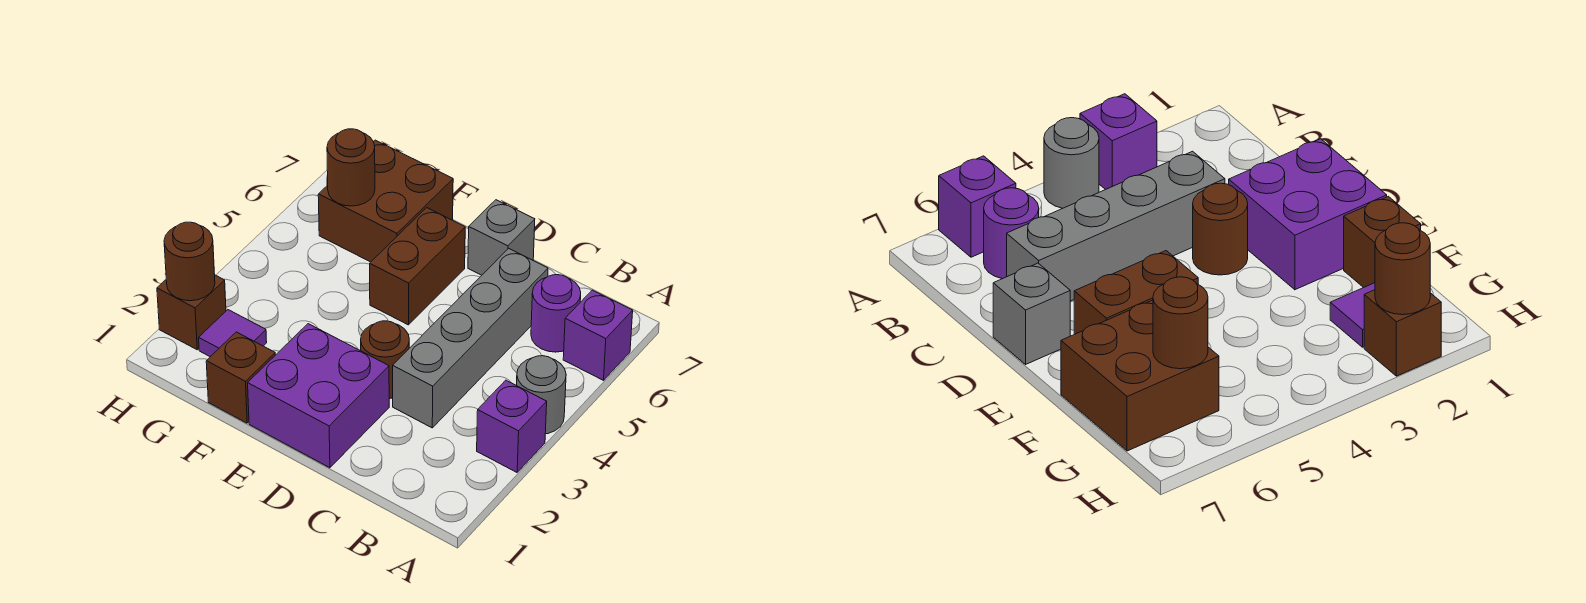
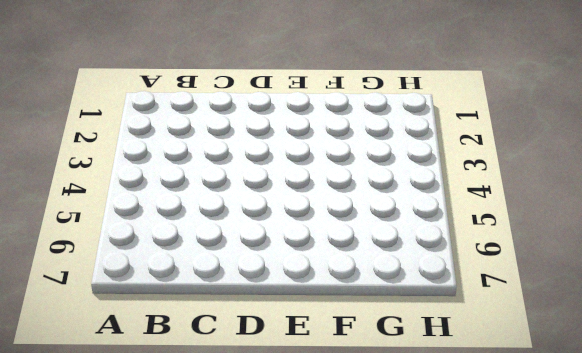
none -> purple brick A3 level 1
none -> grey round brick A4 level 1
none -> purple brick A6 level 1

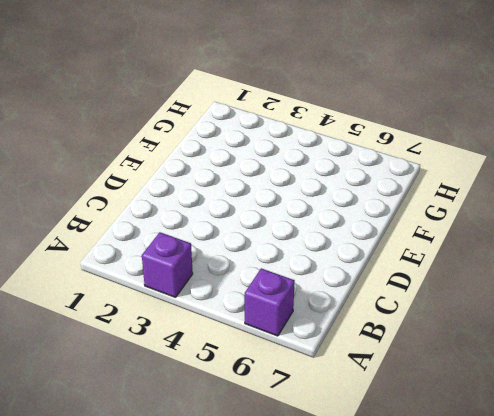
none -> grey round brick A4 level 1
none -> purple round brick B6 level 1
none -> grey brick C3:C6 level 1

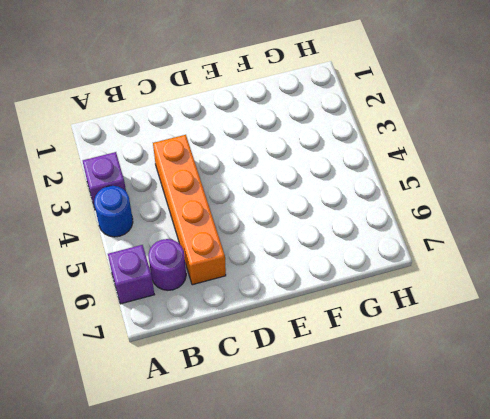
blue round brick A4 level 1 -> grey round brick A4 level 1
orange brick C3:C6 level 1 -> grey brick C3:C6 level 1
none -> purple brick D1:E2 level 1
none -> brown round brick D3 level 1
none -> grey brick D7 level 1

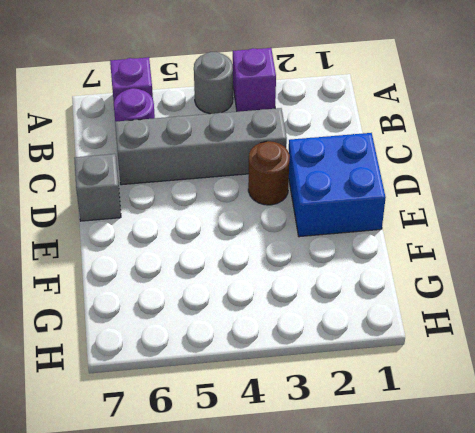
blue brick D1:E2 level 1 -> purple brick D1:E2 level 1
none -> brown brick E5:E6 level 1
none -> brown brick F1 level 1
none -> brown brick F6:G7 level 1

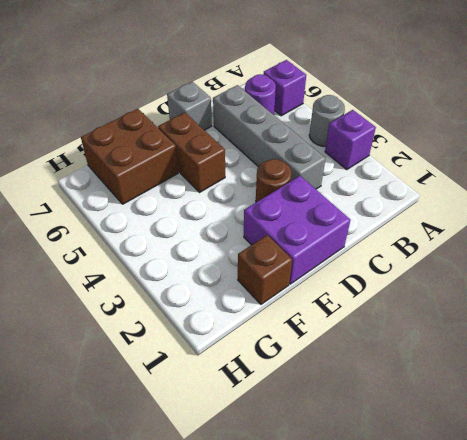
none -> purple tile G2 level 1
none -> brown brick H2 level 1
none -> brown round brick G6 level 2

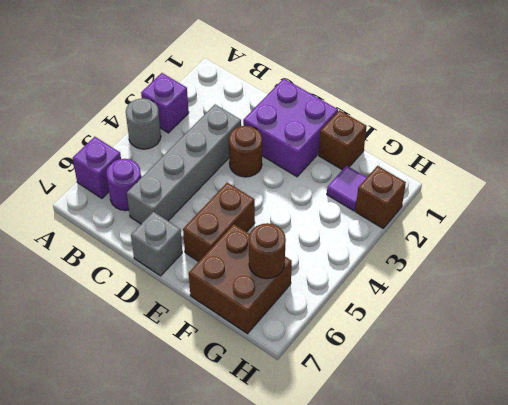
none -> brown round brick H2 level 2

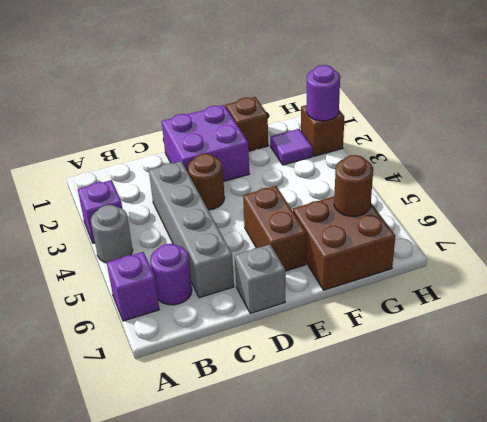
purple round brick H2 level 2 -> brown round brick H2 level 2

